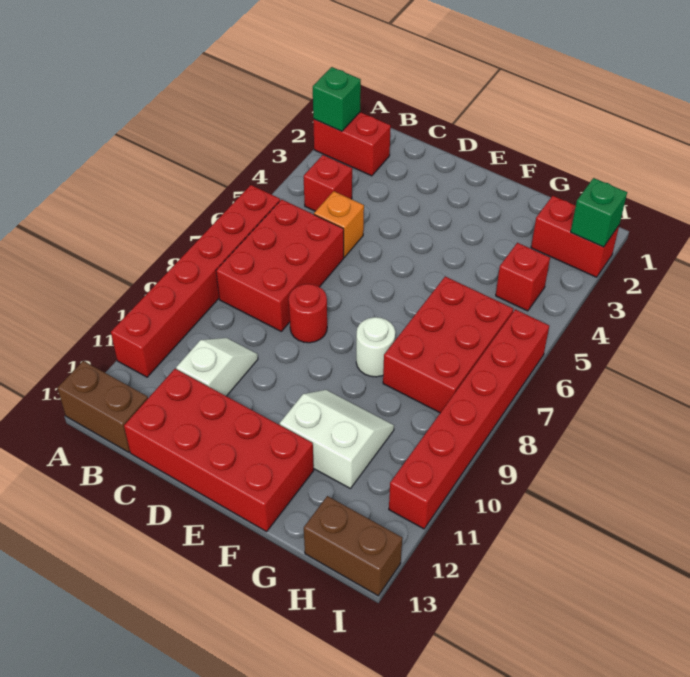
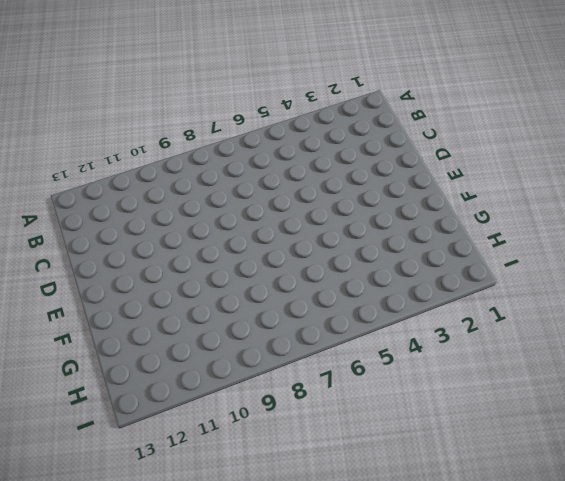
none -> red brick A2:B2 level 1
none -> red brick A6:A11 level 1
none -> brown brick A13:B13 level 1

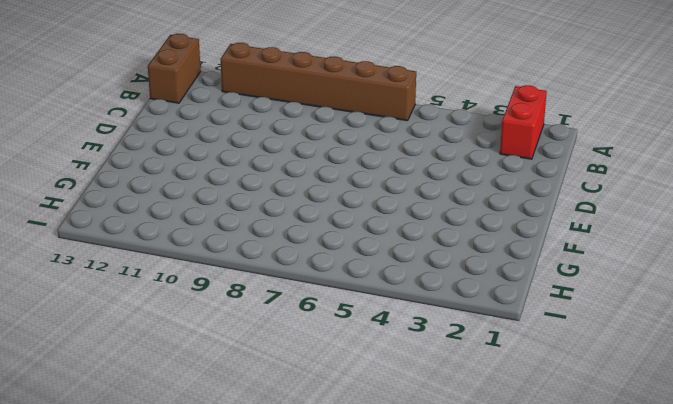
brown brick A6:A11 level 1 -> red brick A6:A11 level 1
none -> red brick B4 level 1
none -> red brick B6:C8 level 1
none -> orange brick C5 level 1

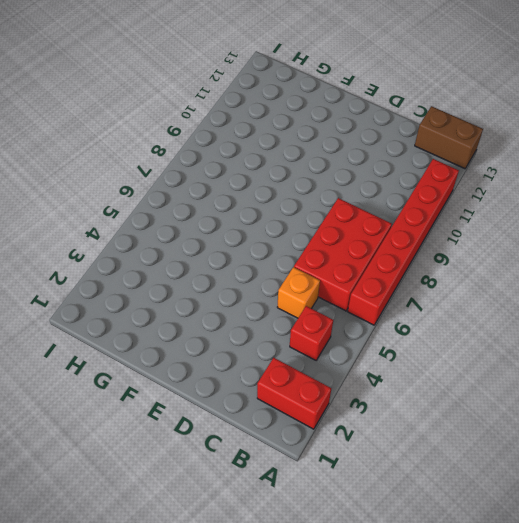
none -> white slope C10:C11 level 1 top 11
none -> red brick C12:F13 level 1
none -> red round brick D8 level 1

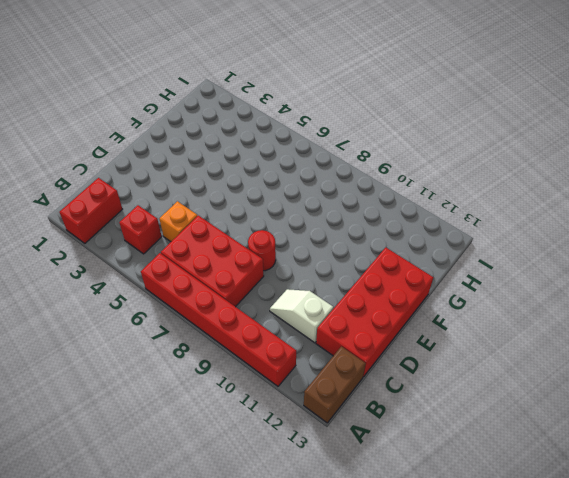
none -> white round brick F8 level 1
none -> white slope F10:G11 level 1 top 11
none -> red brick G6:H8 level 1

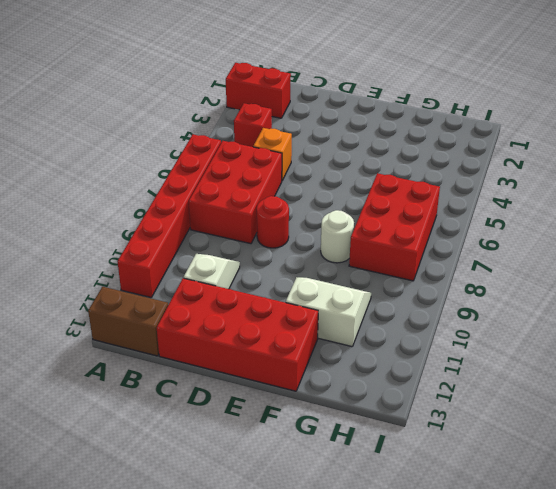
none -> red brick H2:I2 level 1
none -> red brick H4 level 1
none -> brown brick H13:I13 level 1

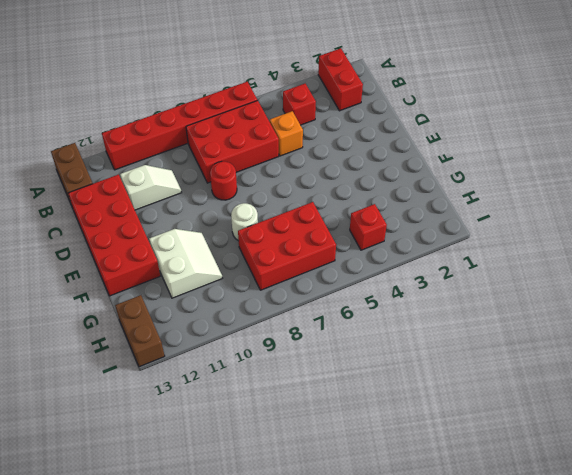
none -> red brick H2:I2 level 1
none -> red brick I6:I11 level 1
none -> green brick A2 level 2

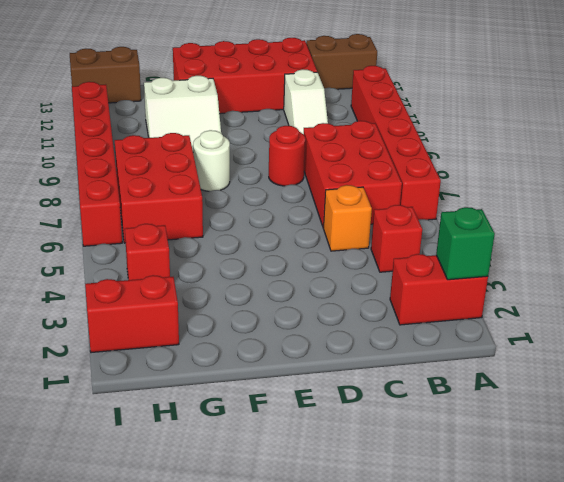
none -> green brick I2 level 2

